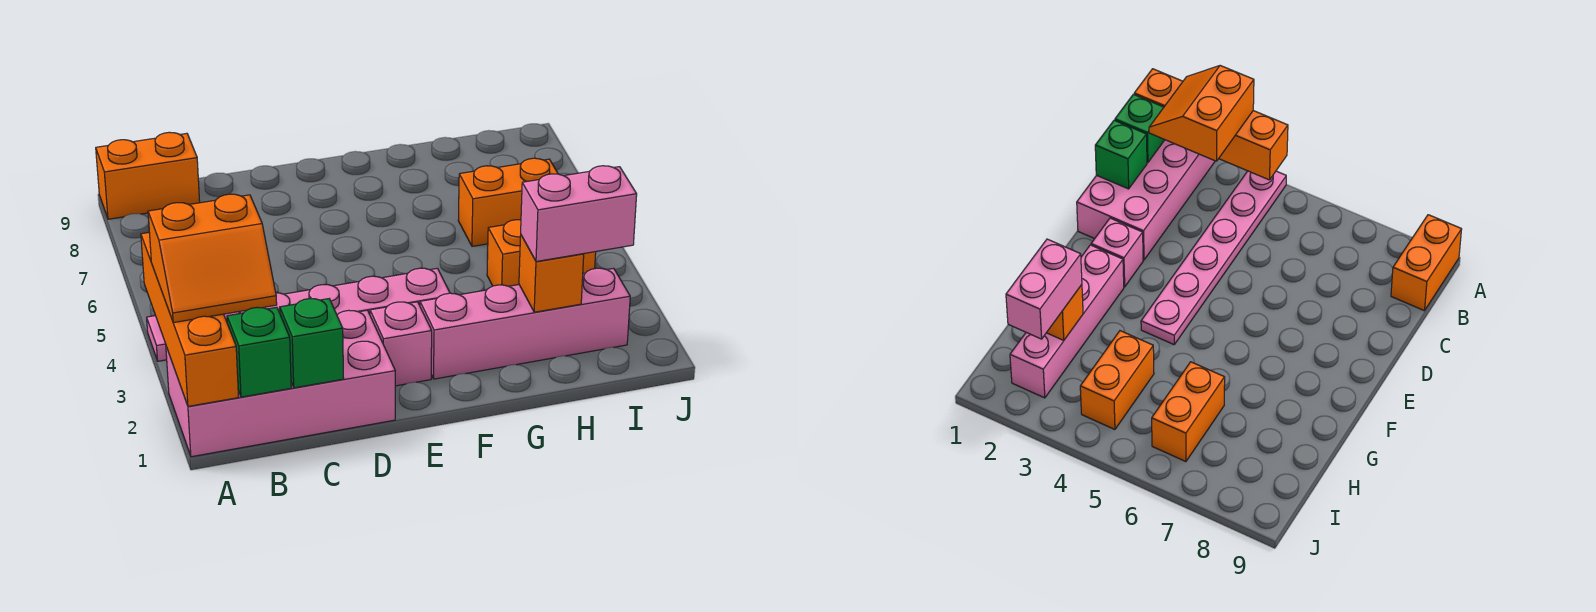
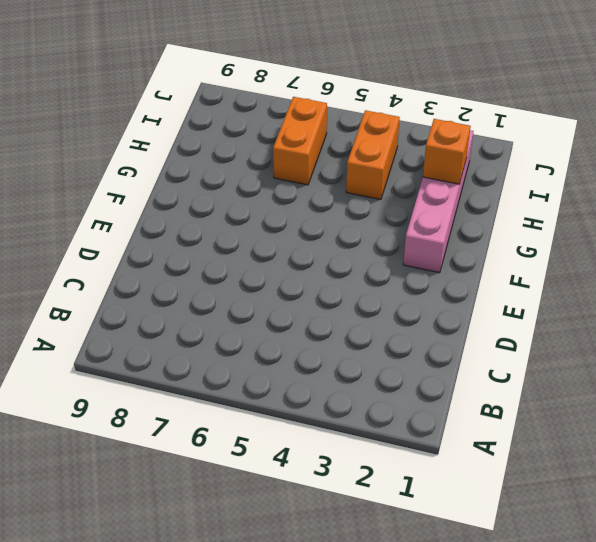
none -> pink brick A1:D2 level 1
none -> pink plate A4:F4 level 1
none -> orange brick A9:B9 level 1

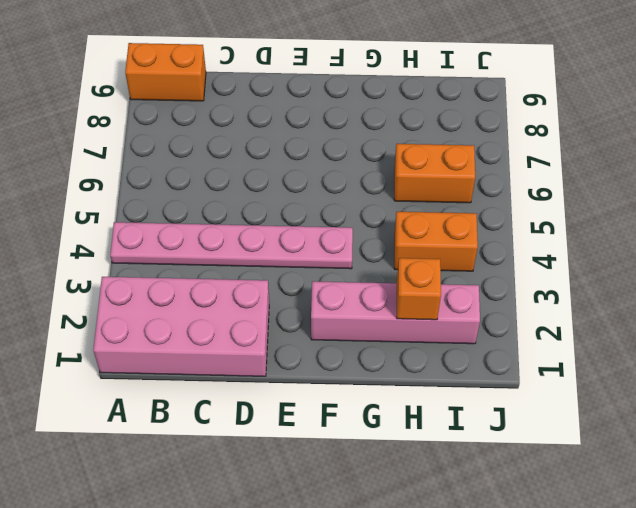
none -> pink brick E2 level 1
none -> orange brick A1:A4 level 2
none -> green brick B1 level 2

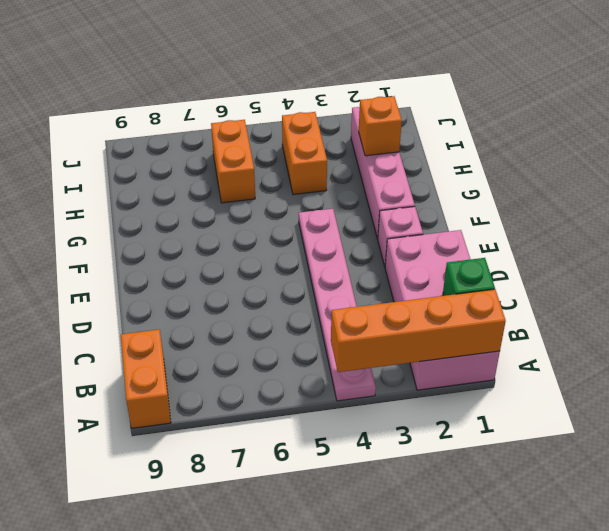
none -> green brick C1 level 2
none -> orange slope A2:B3 level 3 top 3
none -> pink brick H2:I2 level 3

